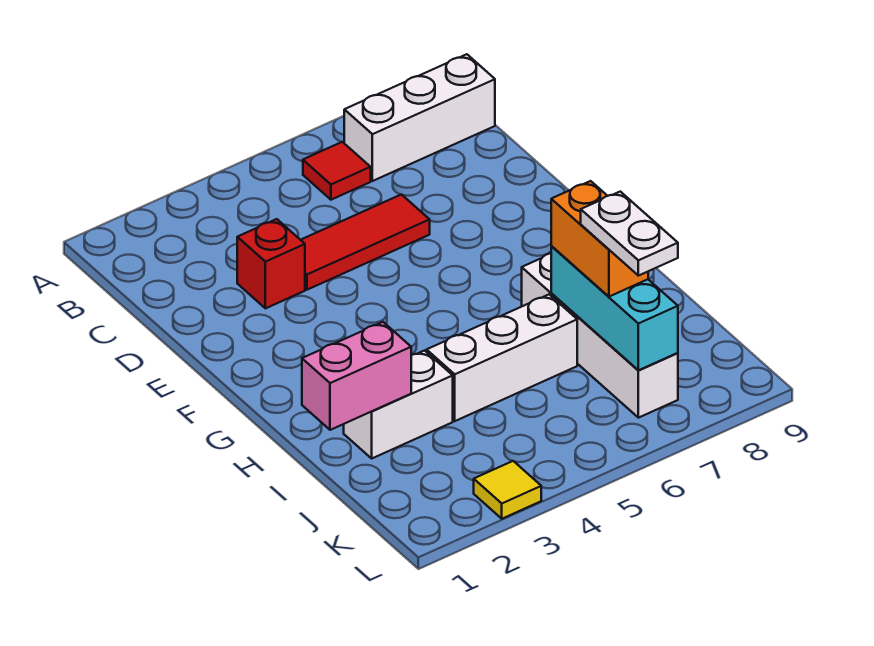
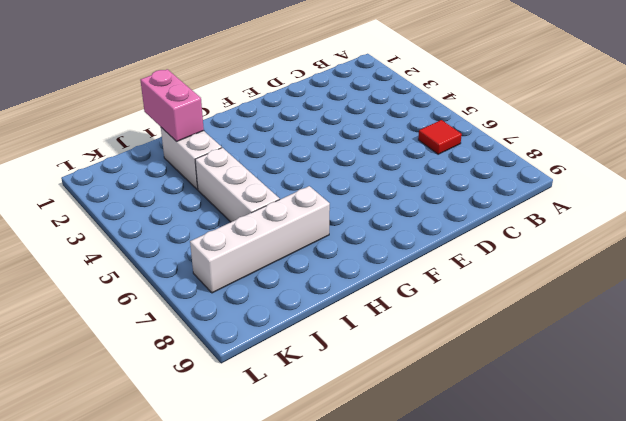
none -> white brick B7:B9 level 1
none -> red brick D3 level 1
none -> red tile D4:D6 level 1

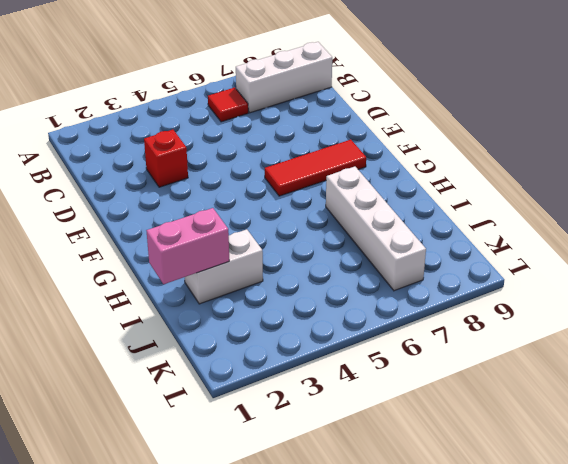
red tile F6:F8 level 1 -> red tile D4:D6 level 1
none -> white brick I4:I6 level 1
none -> yellow tile L3 level 1
none -> cyan brick I7:K7 level 2

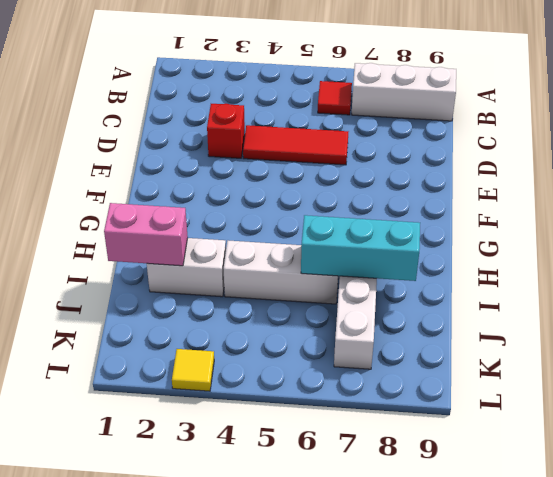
cyan brick I6:I8 level 2 -> cyan brick I7:K7 level 2
none -> orange brick I7:J7 level 3
none -> white plate J7:K7 level 4

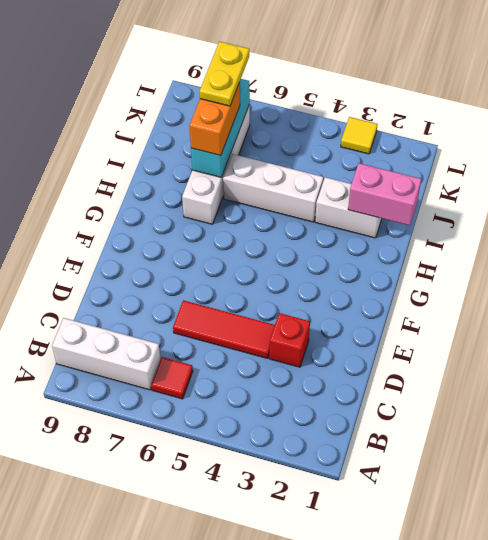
yellow plate J7:K7 level 4 -> white plate J7:K7 level 4

